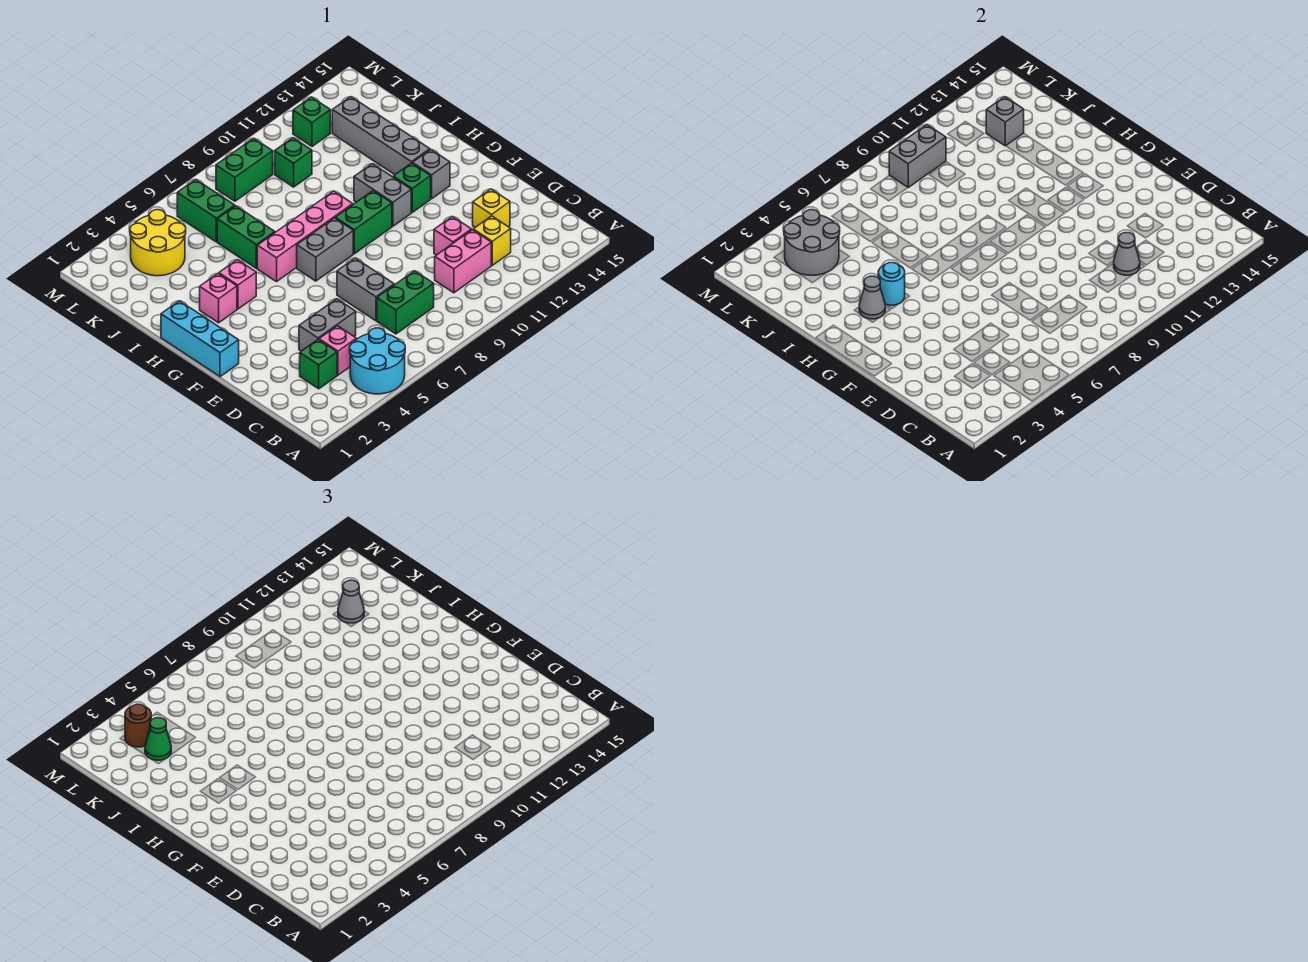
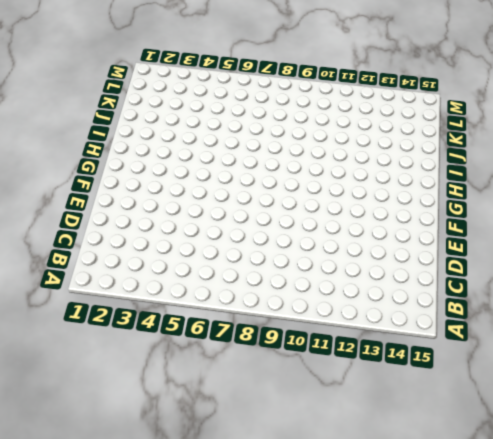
none -> cyan round brick A4:B5 level 1
none -> green brick C3 level 1
none -> pink brick C4 level 1
none -> green brick C7:C8 level 1

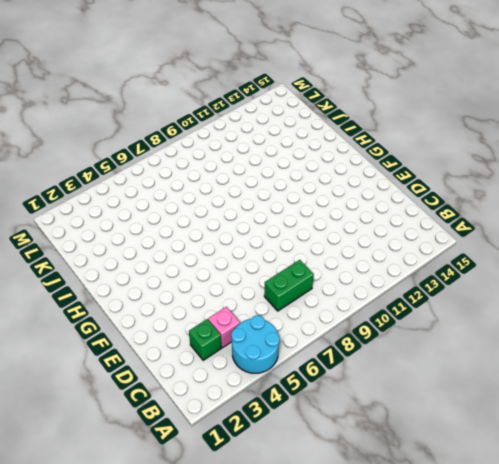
none -> pink brick C10:C11 level 1
none -> yellow brick C12 level 1
none -> grey brick D4:D5 level 1
none -> grey brick D7:E7 level 1

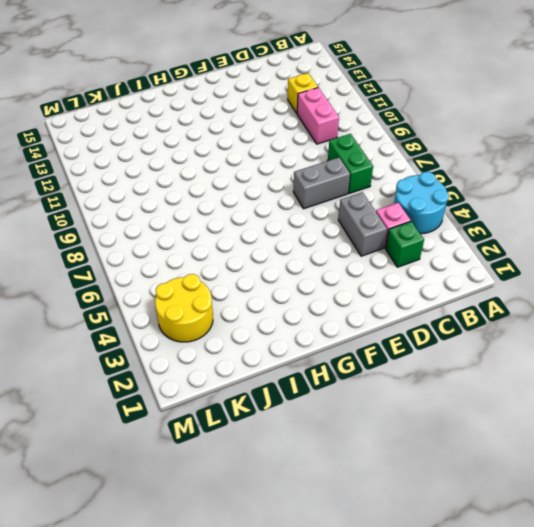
none -> pink brick D11 level 1
none -> yellow brick D13 level 1
none -> cyan brick F1:H1 level 1
none -> grey brick G7:G8 level 1

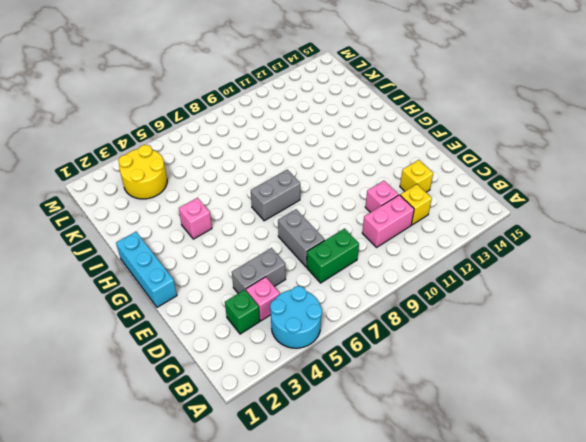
none -> green brick G9:G10 level 1
none -> grey brick G11:H11 level 1
none -> green brick G12 level 1
none -> grey brick G13 level 1

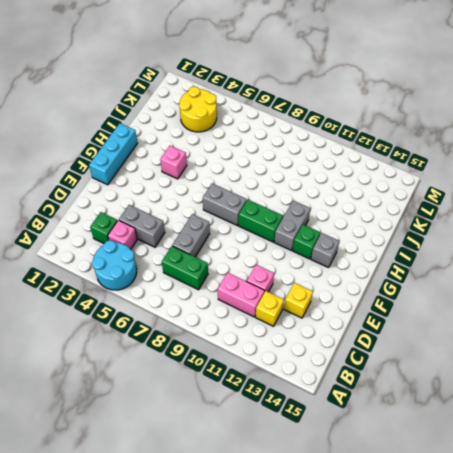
none -> pink brick H3 level 1
none -> pink brick H6:H9 level 1
none -> grey brick H13:K13 level 1
none -> green brick I6:J6 level 1

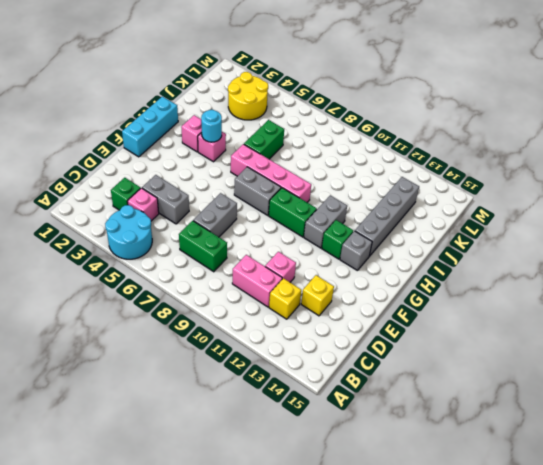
none -> green brick K6:L6 level 1
none -> green brick K10 level 1
none -> green brick L8:L9 level 1
none -> green brick L12 level 1

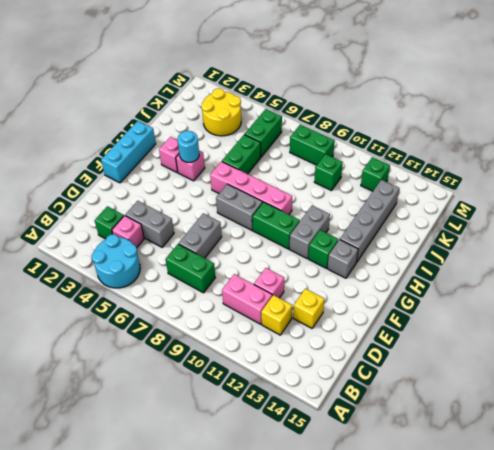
none -> grey cone C11 level 2
none -> grey cone H3 level 2
none -> grey round brick K3:L4 level 2
none -> grey brick K13 level 2

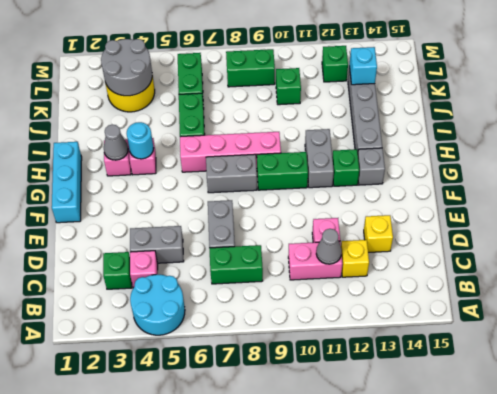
cyan brick K13 level 2 -> grey brick K13 level 2
none -> grey brick L9:L10 level 2
none -> green cone K3 level 3
none -> grey cone K13 level 3
none -> brown round brick L3 level 3

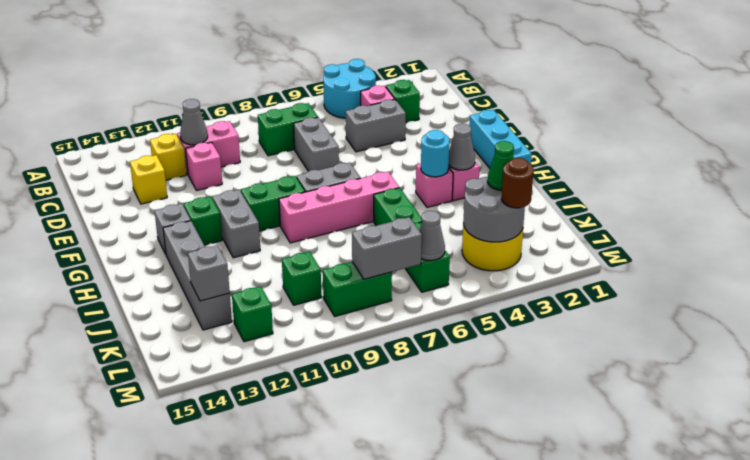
grey cone L6 level 2 -> grey cone K13 level 3
grey brick L7:L8 level 2 -> grey brick L9:L10 level 2

